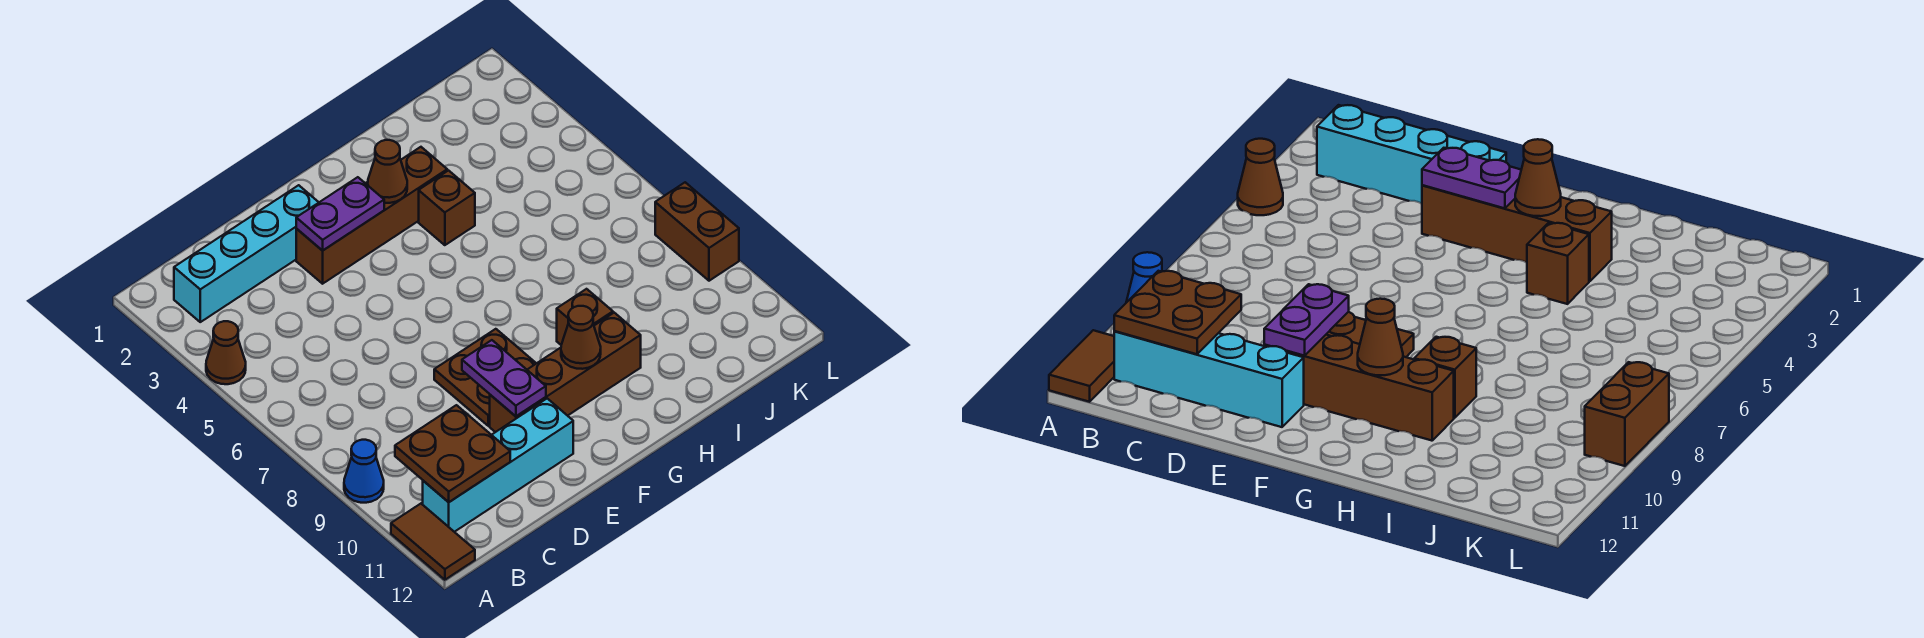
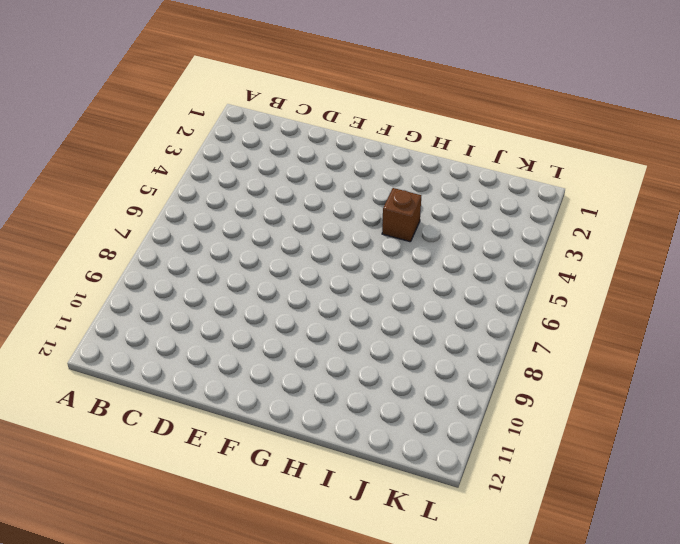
none -> brown cone A4 level 1
none -> blue cone A9 level 1
none -> brown tile A11:A12 level 1

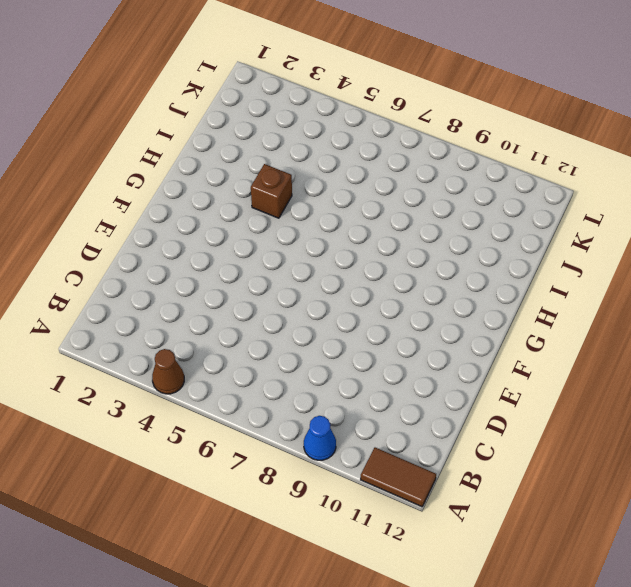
none -> cyan brick B2:E2 level 1
none -> cyan brick B11:E11 level 1
none -> brown brick E3:H3 level 1

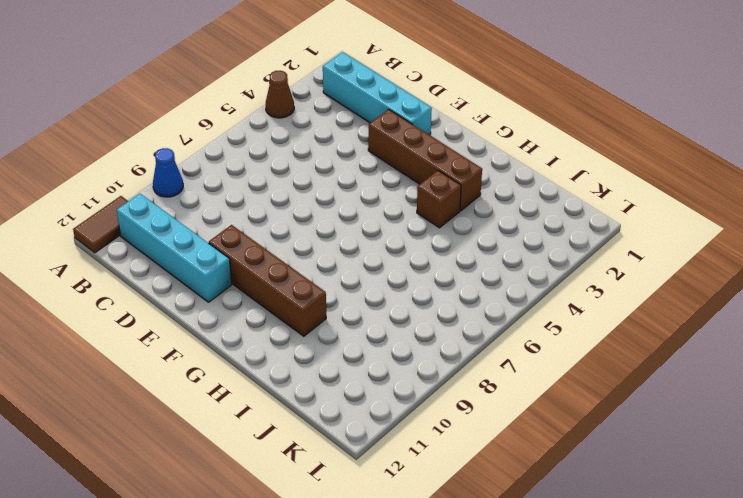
none -> brown plate E8:F9 level 1
none -> brown brick H9 level 1
none -> brown brick L8:L9 level 1

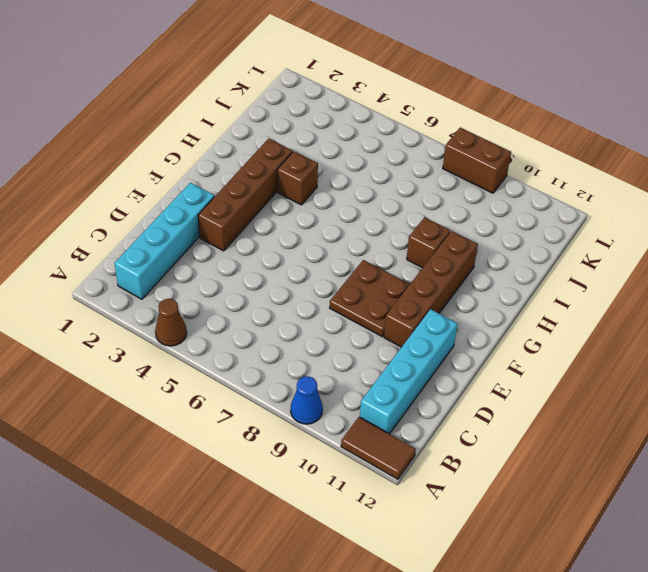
none -> brown plate B10:C11 level 2
none -> purple plate E3:F3 level 2
none -> purple plate E9:E10 level 2

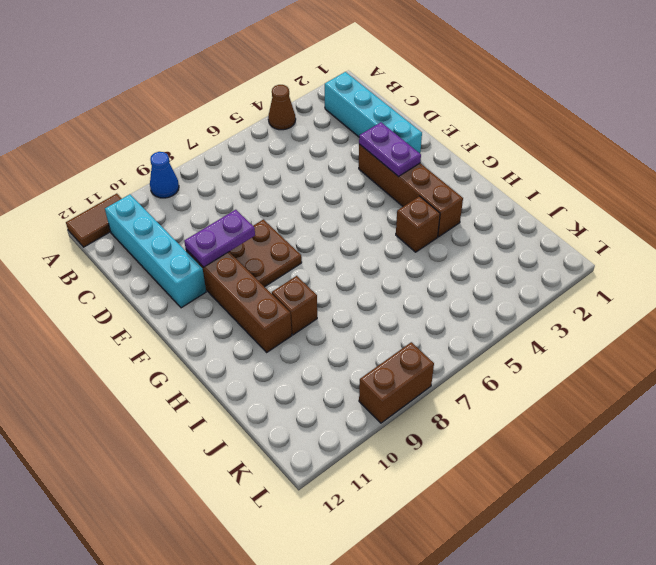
none -> brown plate B10:C11 level 2
none -> brown cone G3 level 2
none -> brown cone G10 level 2

